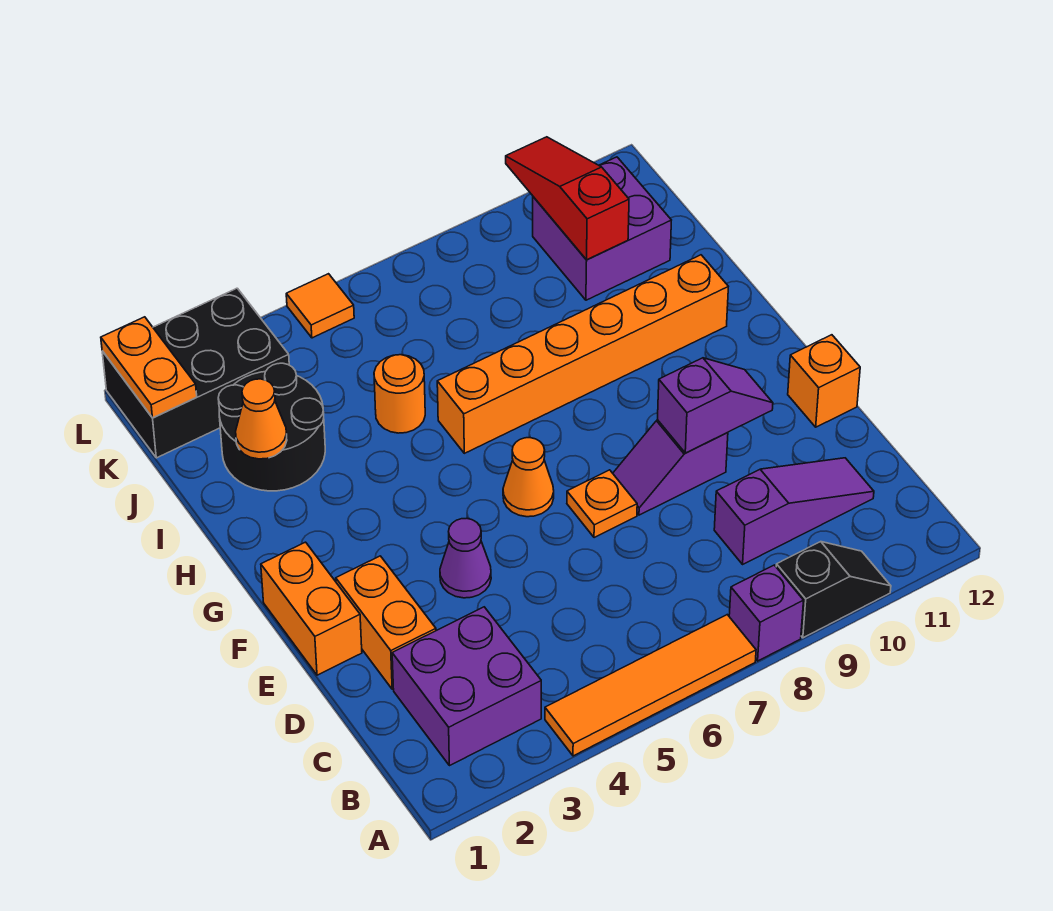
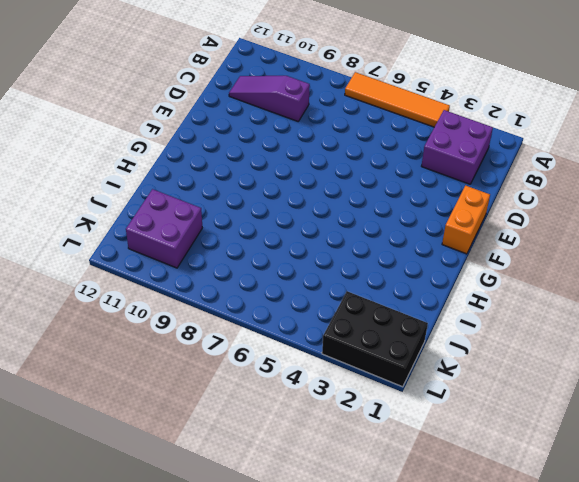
none -> purple brick A8 level 1
none -> black slope A9:A10 level 1 top 9
none -> orange brick D2:E2 level 1

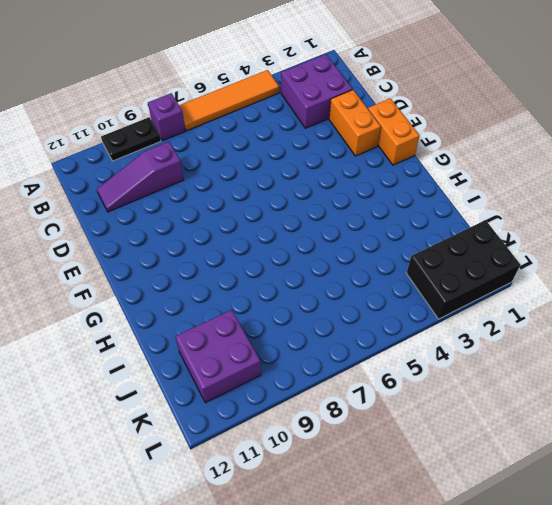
black plate A9:A10 level 1 -> black slope A9:A10 level 1 top 9
none -> purple cone E4 level 1
none -> orange plate E7 level 1
none -> purple slope E8:E9 level 1 top 9

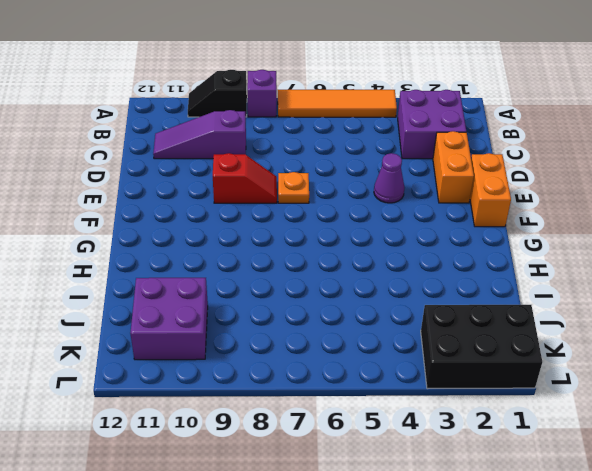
red slope E8:E9 level 1 top 9 -> purple slope E8:E9 level 1 top 9
none -> orange brick E12 level 1
none -> orange cone F6 level 1
none -> orange brick H6:H11 level 1

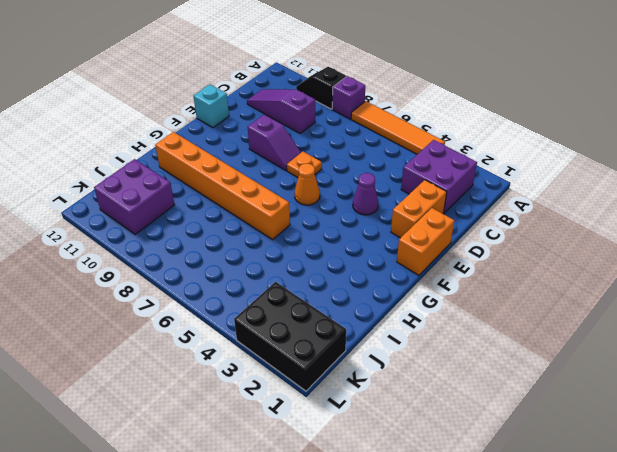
cyan brick E12 level 1 -> orange brick E12 level 1
none -> black round brick I2:J3 level 1
none -> orange round brick I5 level 1
none -> orange tile L5 level 1

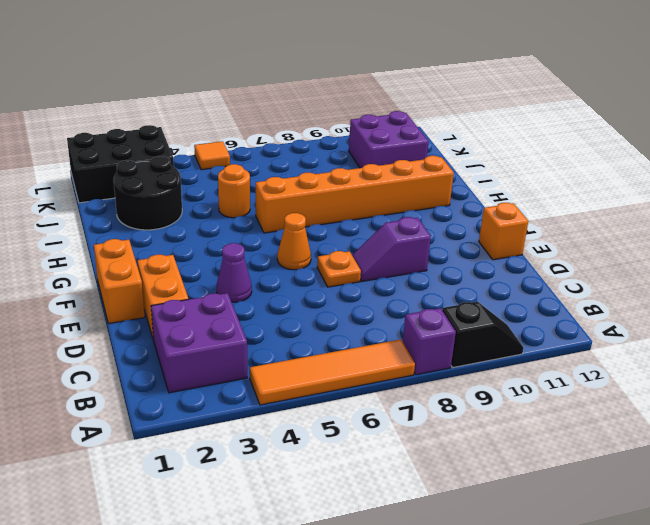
none -> purple slope C9:C11 level 1 top 9
none -> purple slope E9:E10 level 2 top 9
none -> orange cone I2 level 2

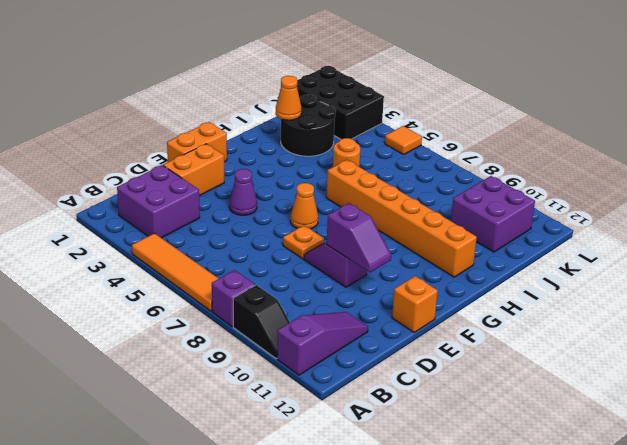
purple slope A11:C11 level 1 top A -> purple slope C9:C11 level 1 top 9
none -> red slope J10:L10 level 2 top J
none -> orange plate K1:L1 level 2

